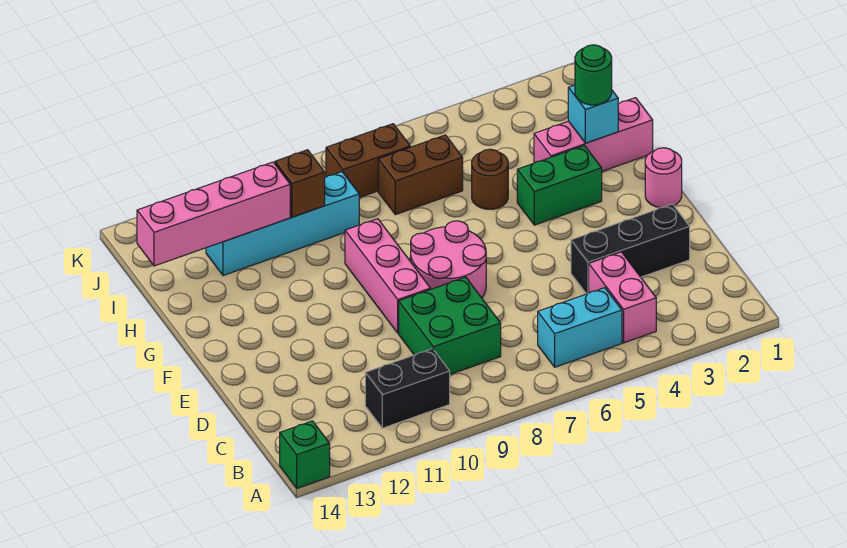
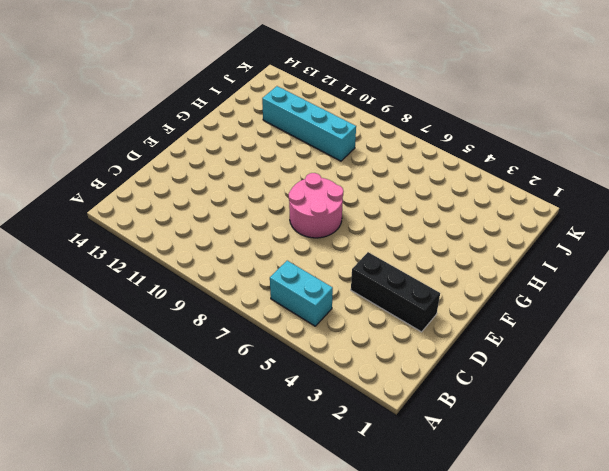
none -> green brick A14 level 1
none -> pink brick B4:C4 level 1
none -> black brick B10:B11 level 1

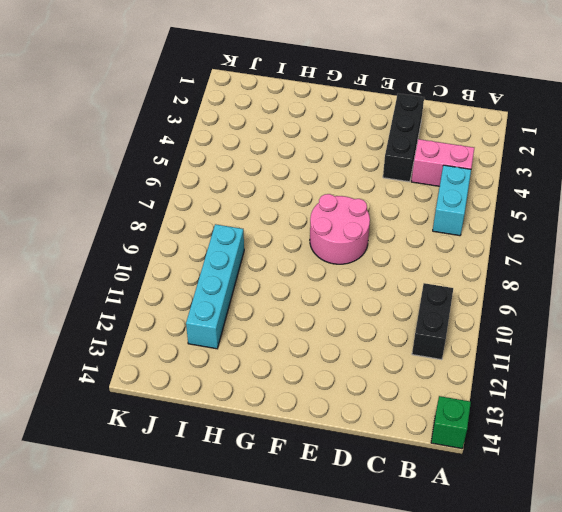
none -> green brick C8:D9 level 1
none -> pink brick E9:G9 level 1
none -> pink round brick F1 level 1

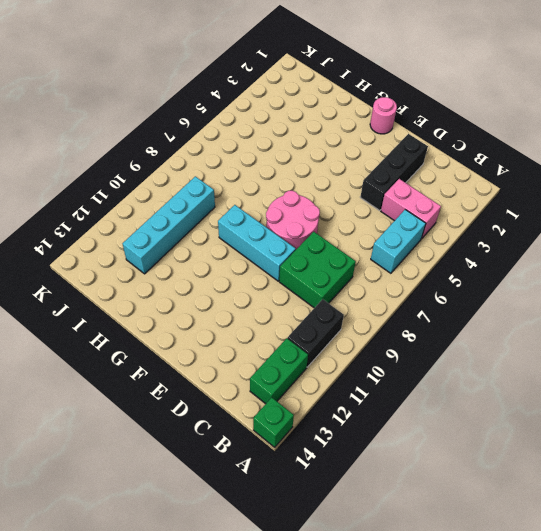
green brick B12:B13 level 1 -> green brick G3:G4 level 1
cyan brick E9:G9 level 1 -> pink brick E9:G9 level 1
none -> pink brick H1:H3 level 1
none -> brown round brick H5 level 1
none -> brown brick I6:I7 level 1

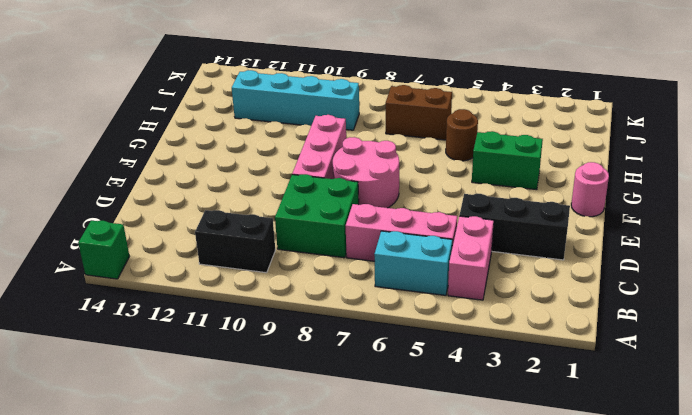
pink brick C5:C7 level 1 -> pink brick H1:H3 level 1
none -> brown brick J7:J8 level 1
none -> cyan brick H2 level 2
none -> brown brick I10 level 2

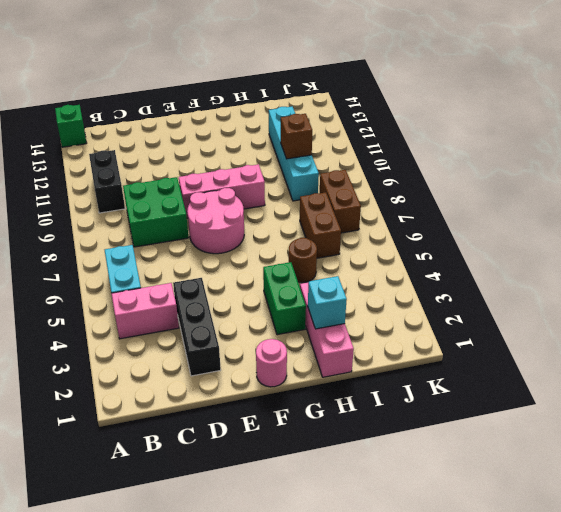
none -> pink brick I11:I14 level 2
none -> green round brick H2 level 3

